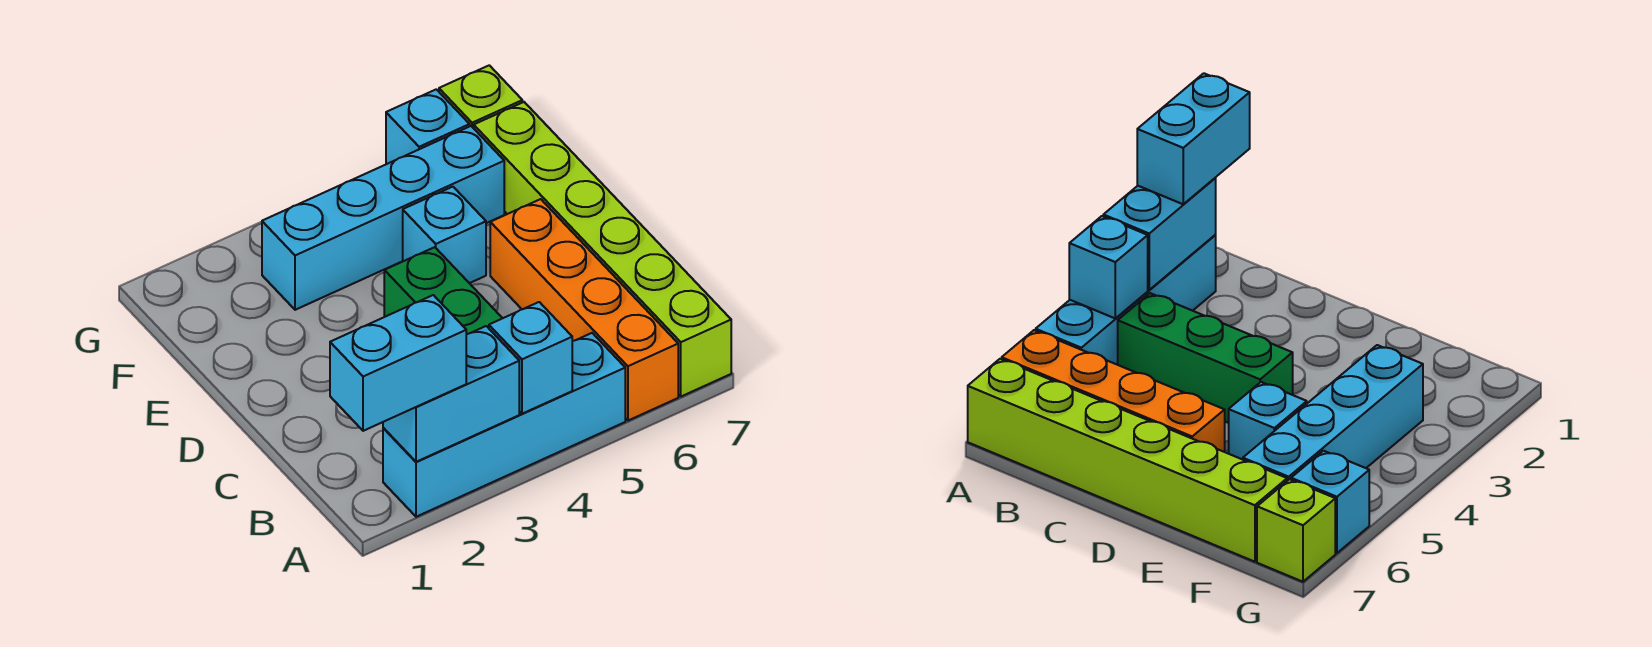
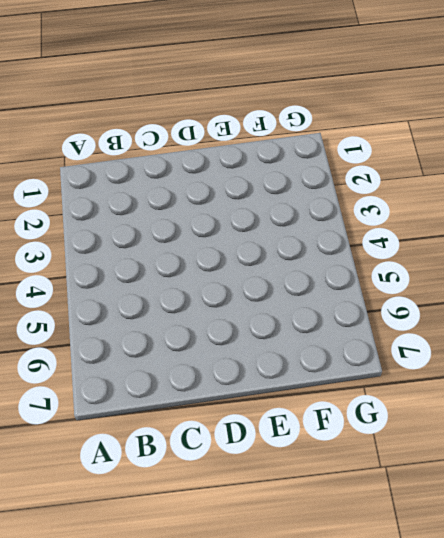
none -> cyan brick A2:A5 level 1
none -> orange brick A6:D6 level 1

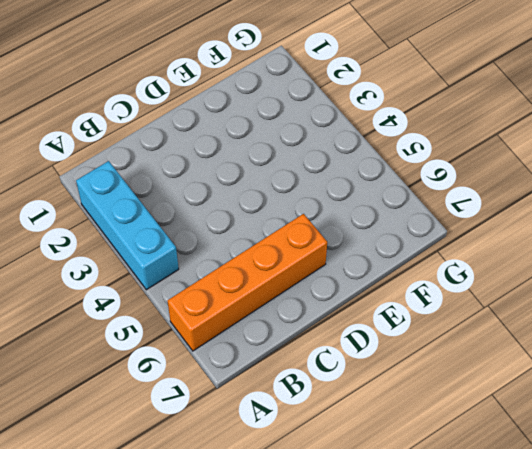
cyan brick A2:A4 level 1 -> cyan brick A2:A5 level 1
none -> lime brick A7:F7 level 1
none -> green brick B4:D4 level 1

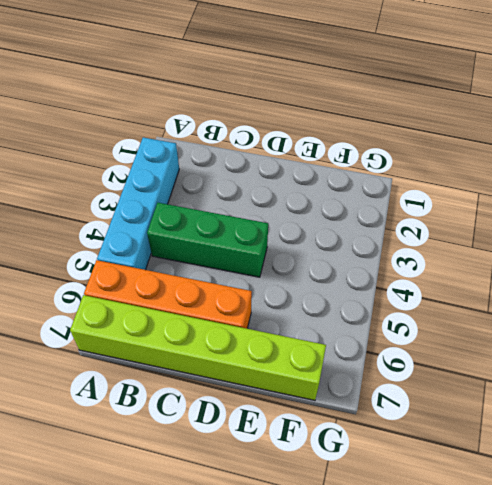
none -> cyan brick E5 level 1
none -> cyan brick F3:F6 level 1

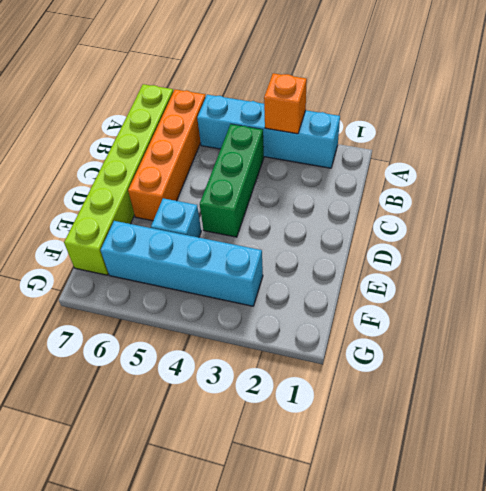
orange brick A3 level 2 -> cyan brick A2:A3 level 2
none -> cyan brick G6 level 1
none -> lime brick G7 level 1

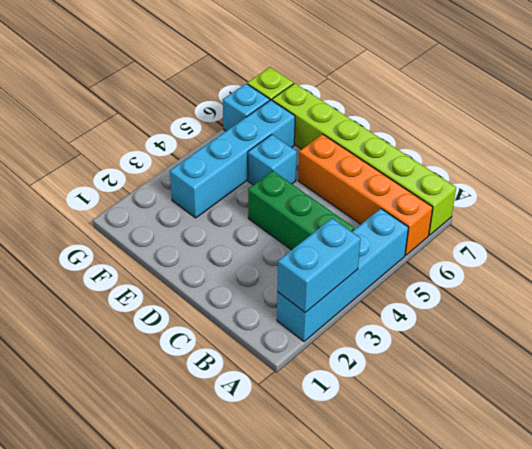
none -> cyan brick A4 level 2
none -> cyan brick A1:A2 level 3

